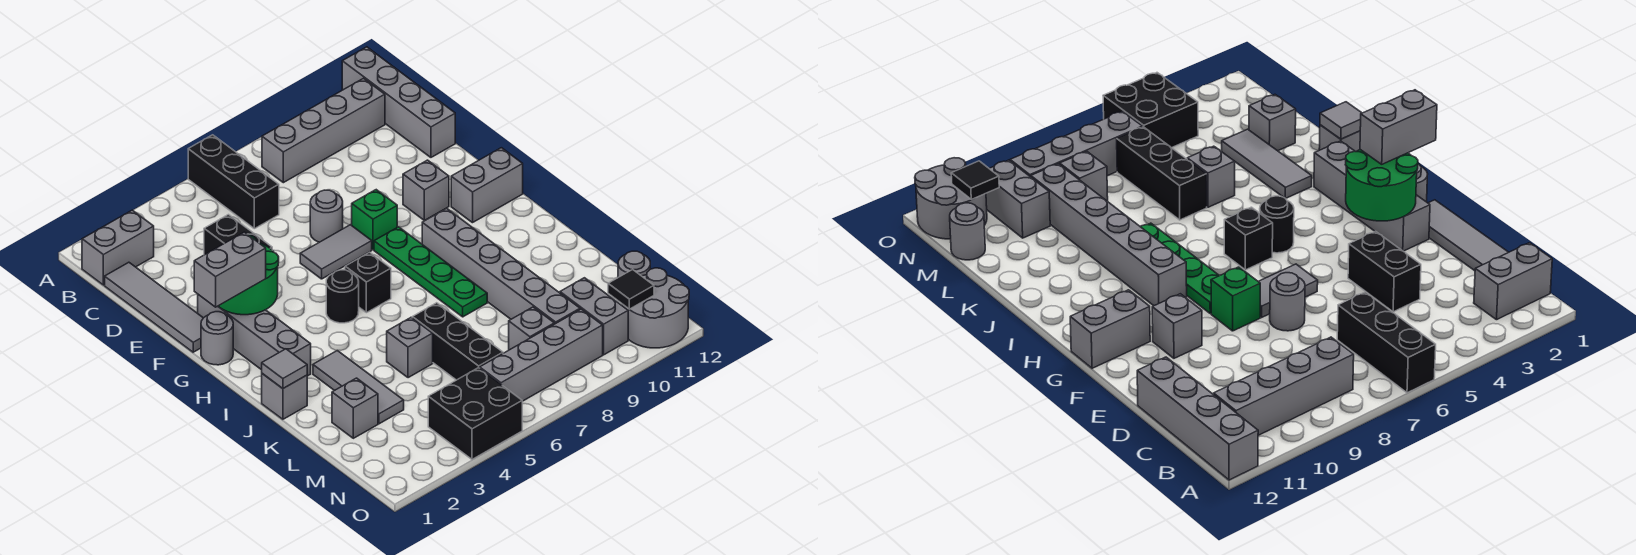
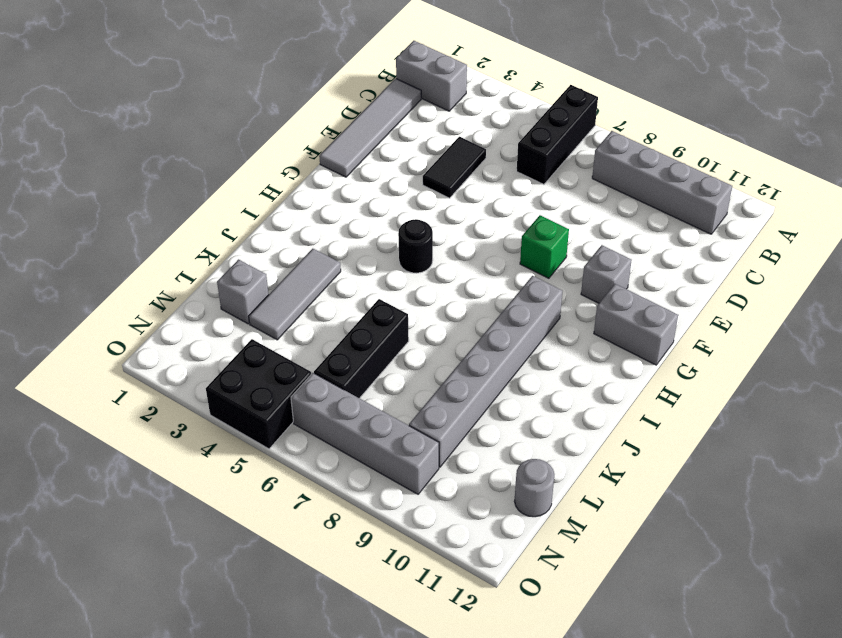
black tile D4:E4 level 1 -> black brick D4:E4 level 1
none -> grey brick A12:D12 level 1
none -> grey round brick E7 level 1
none -> grey brick F2:I2 level 1
none -> grey tile F6:F7 level 1

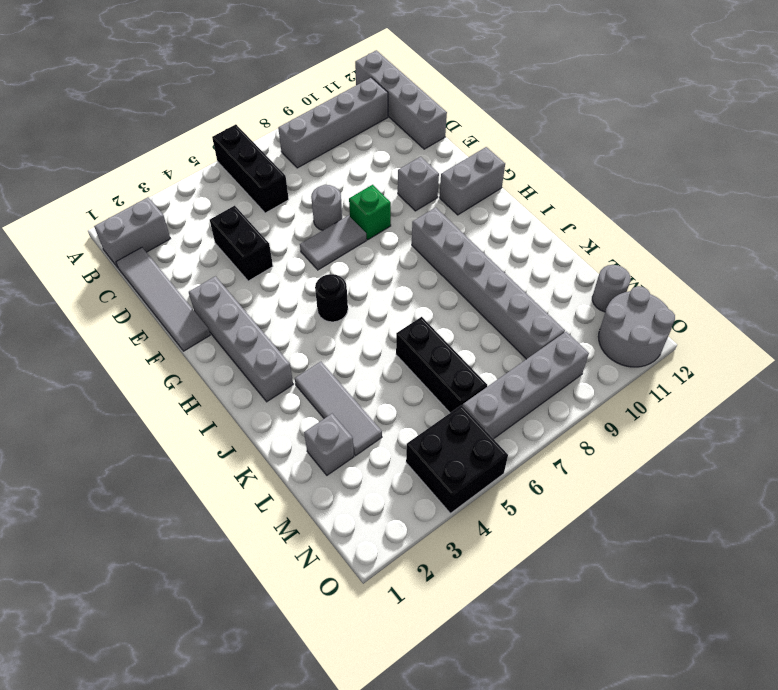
none -> grey round brick G1 level 1
none -> green plate G8:J8 level 1
none -> black brick H6 level 1
none -> grey brick J1 level 1

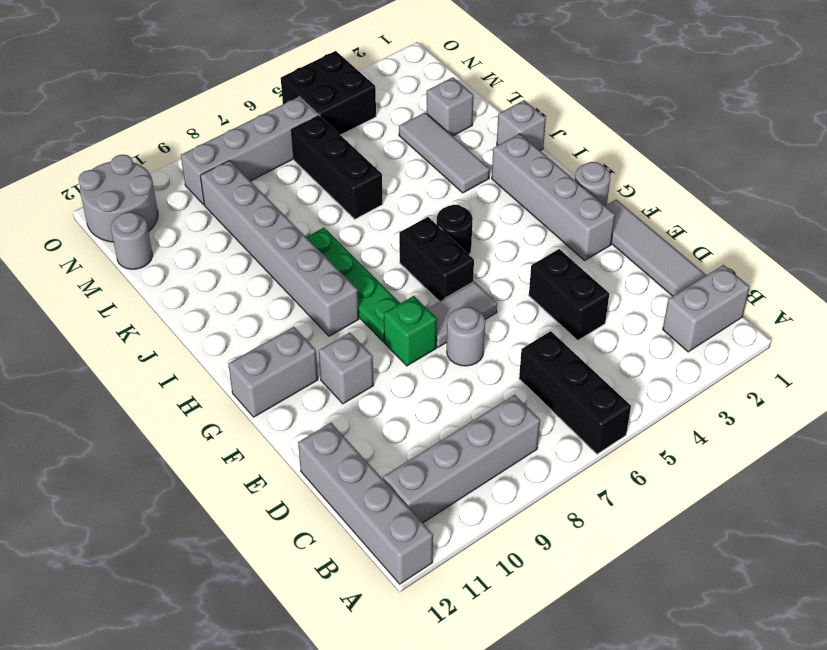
black brick G6:H6 level 1 -> black brick H6 level 1
none -> grey brick K5 level 1
none -> grey brick M8 level 1
none -> grey brick M10:N10 level 1
none -> green round brick F2:G3 level 2

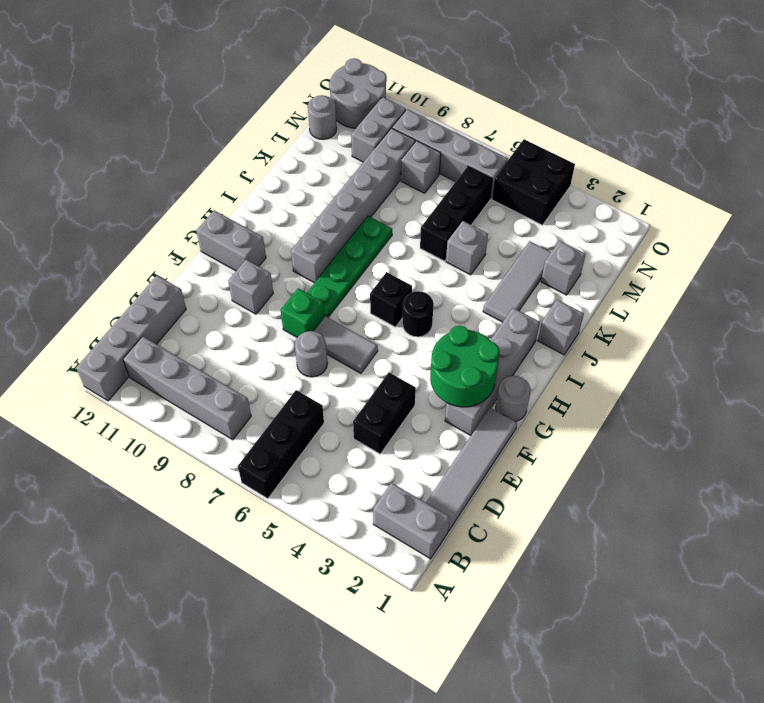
none -> grey tile J1 level 2
none -> black tile N11 level 2
none -> grey brick G1:G2 level 3

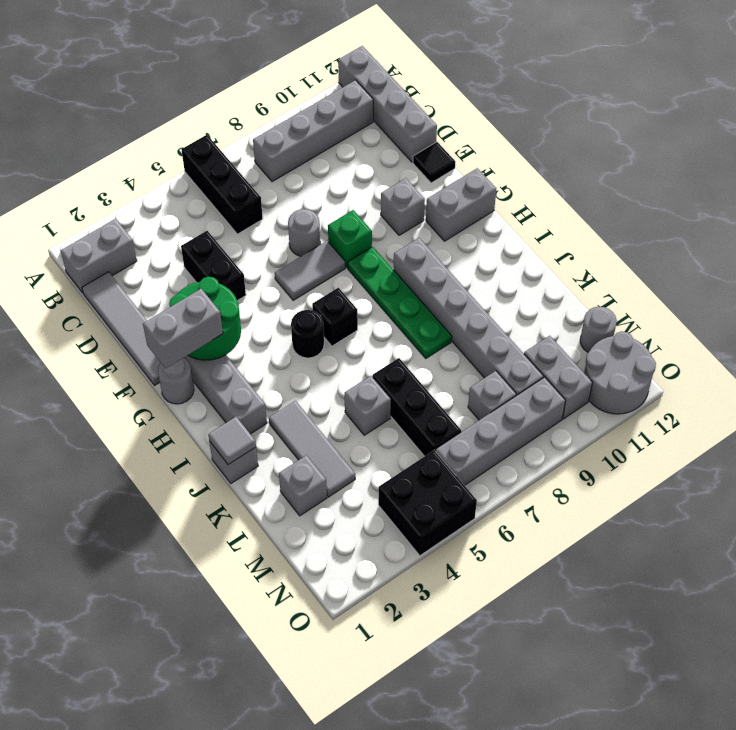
black tile E12 level 1 -> black tile N11 level 2

